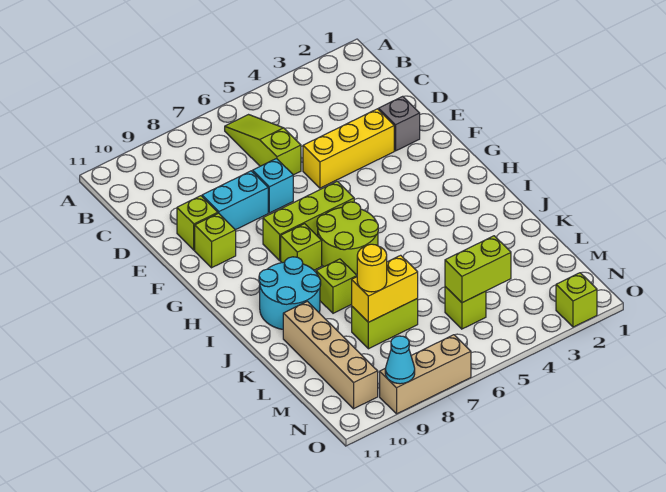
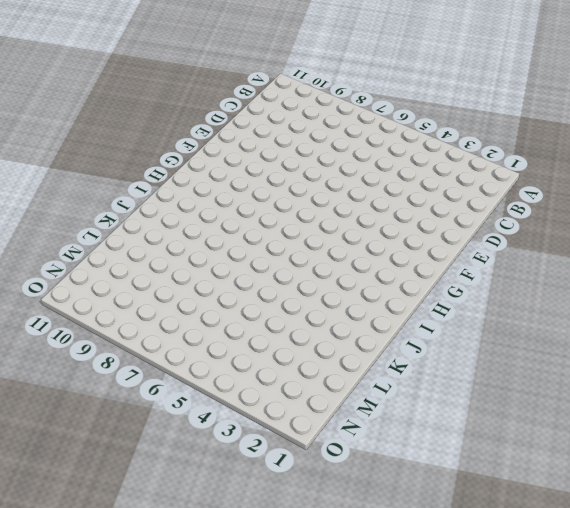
none -> lime slope B6:D6 level 1 top D
none -> grey brick E2 level 1
none -> yellow brick E3:E5 level 1

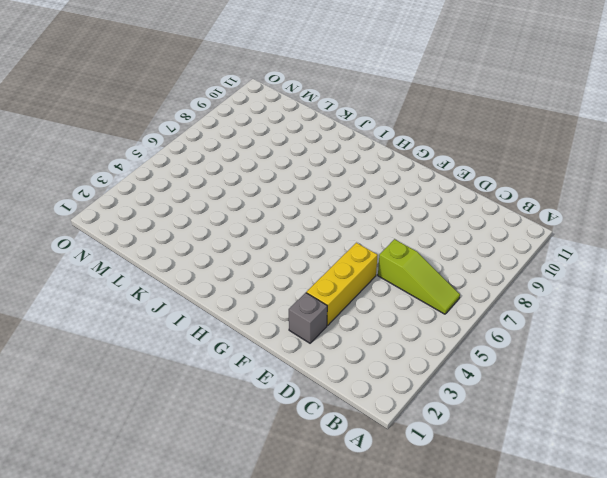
none -> cyan brick E7 level 1
none -> cyan brick E8:E9 level 1
none -> lime brick E10 level 1

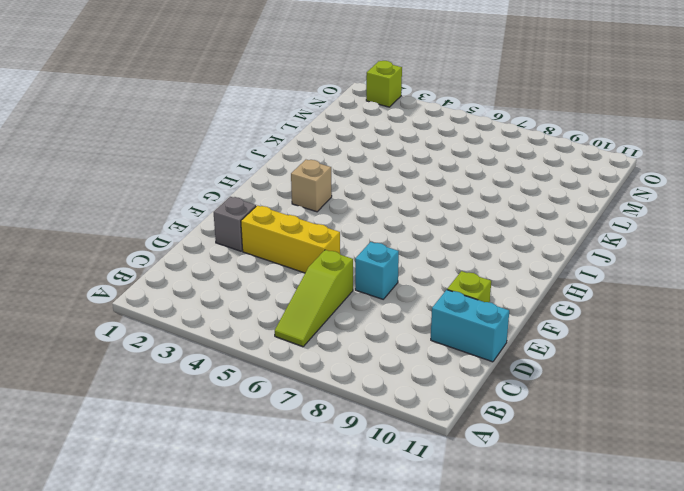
cyan brick D10:D11 level 1 -> cyan brick E8:E9 level 1
tan brick H3 level 1 -> none
none -> lime brick F10 level 1
none -> lime brick G6:G8 level 1
none -> lime round brick H6:I7 level 1

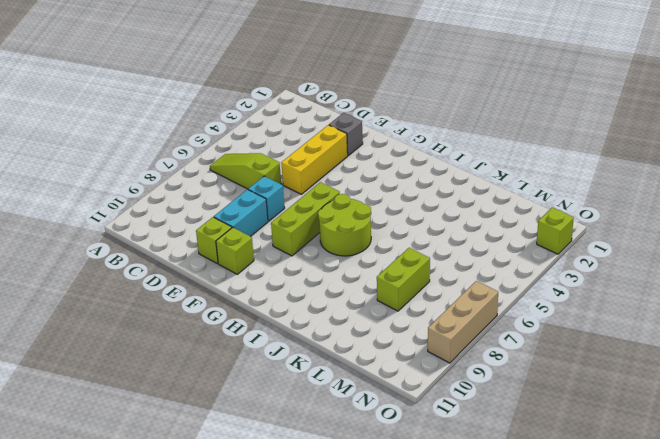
none -> lime brick H8 level 1
none -> cyan round brick I9:J10 level 1
none -> lime brick J8 level 1

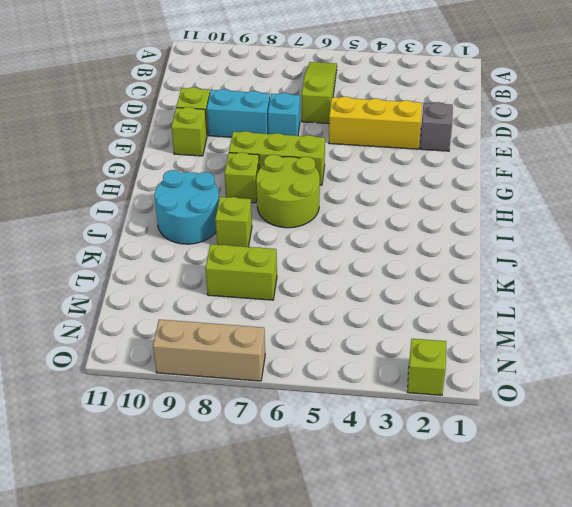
none -> tan brick K10:N10 level 1
none -> lime brick M5 level 1
none -> yellow brick L7:L8 level 2

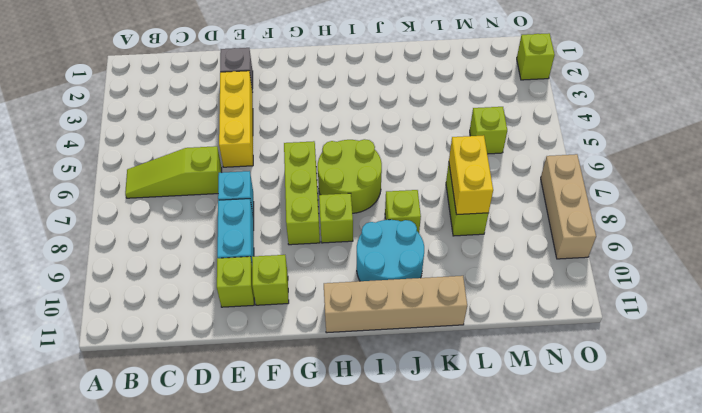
tan brick H11:K11 level 1 -> tan brick K10:N10 level 1
none -> lime brick M4:M5 level 2
none -> cyan cone O9 level 2
none -> yellow round brick L8 level 3

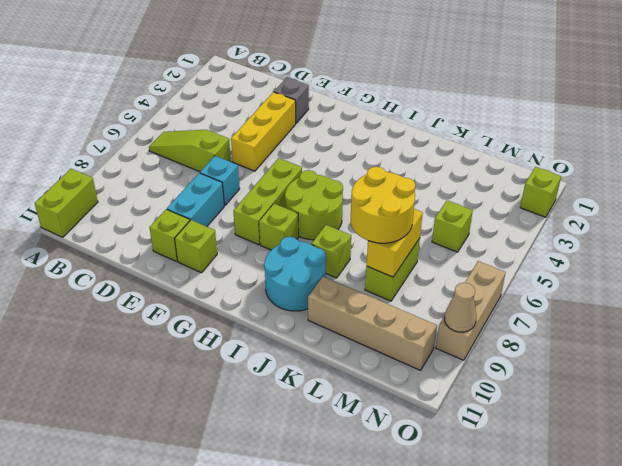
lime brick A10:A11 level 1 -> lime brick M4:M5 level 2
yellow round brick K7:L8 level 3 -> yellow round brick L8 level 3
tan cone O9 level 2 -> cyan cone O9 level 2

